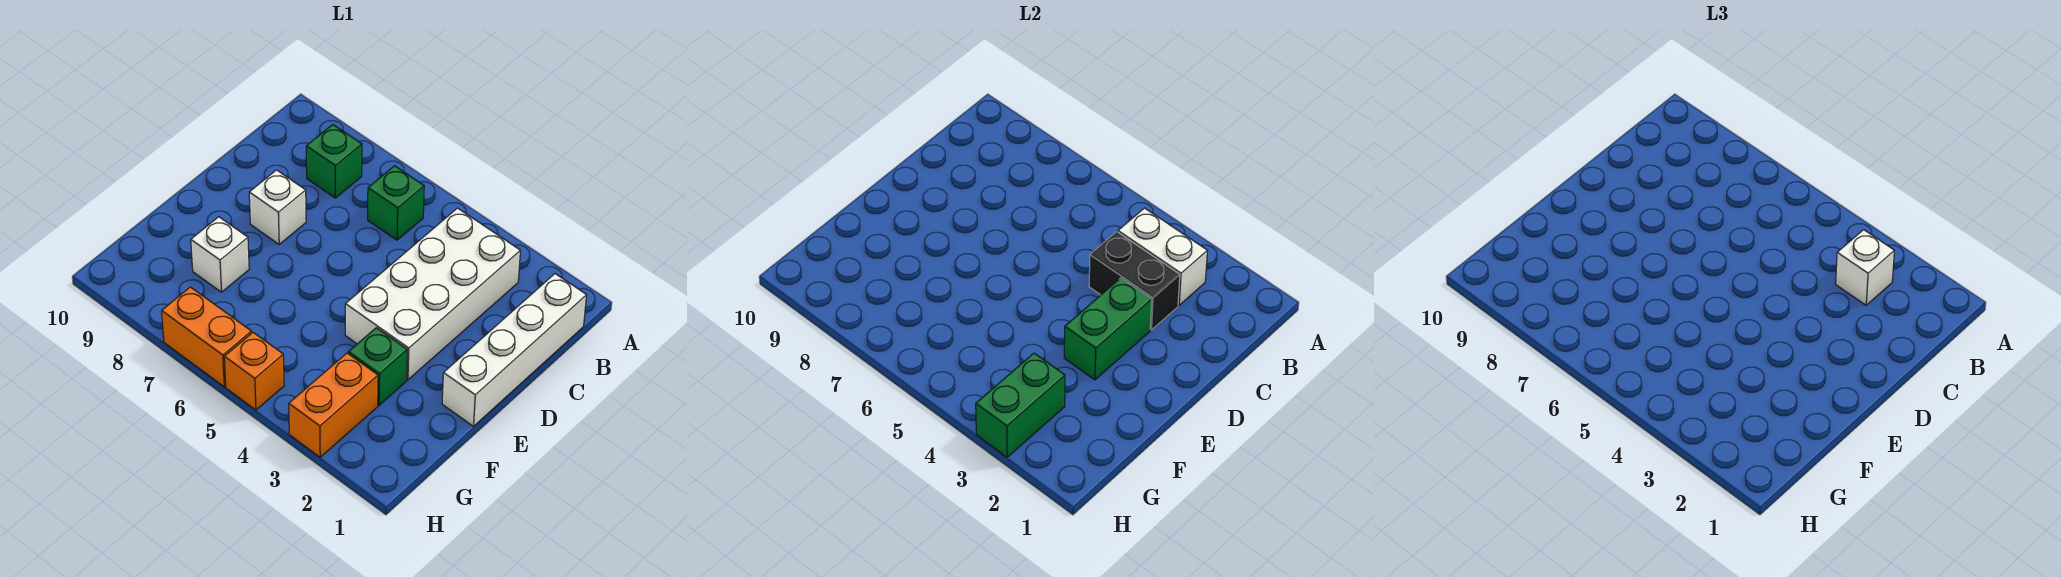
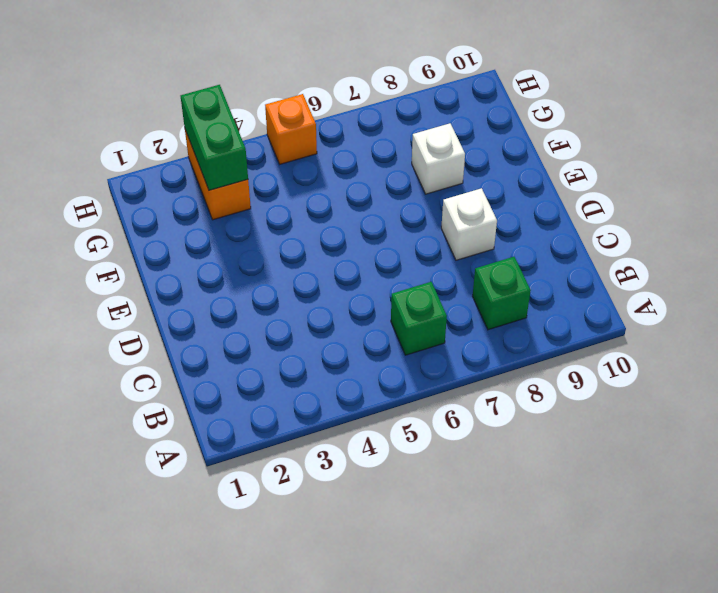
none -> white brick B1:E1 level 1
none -> white brick B3:E4 level 1
none -> green brick F3 level 1

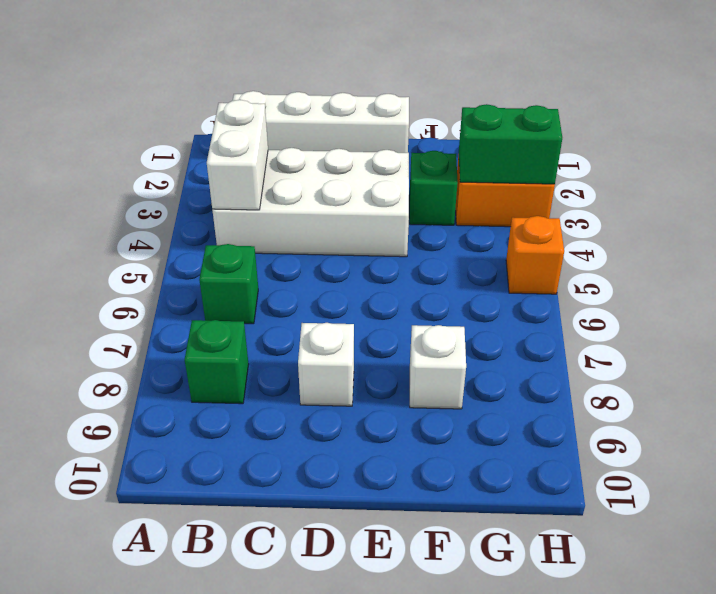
none -> orange brick H6:H7 level 1
none -> black brick C3:C4 level 2
none -> green brick D3:E3 level 2

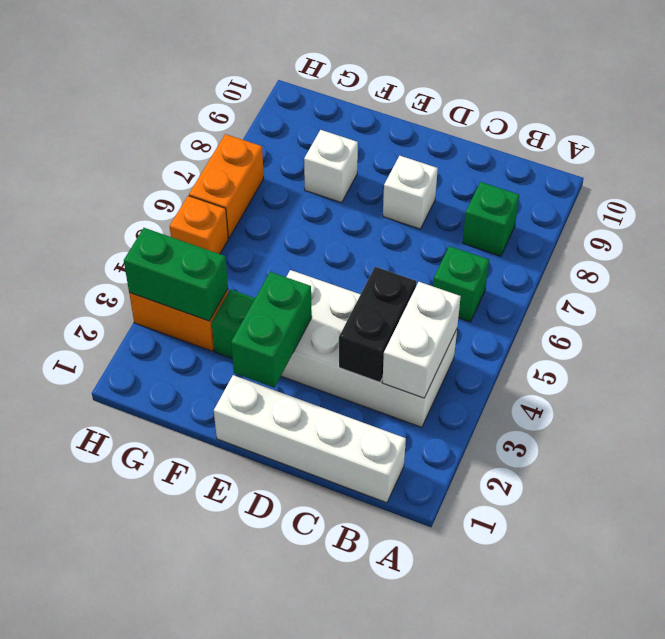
green brick E2:E3 level 2 -> green brick D3:E3 level 2
none -> white brick B3 level 3

